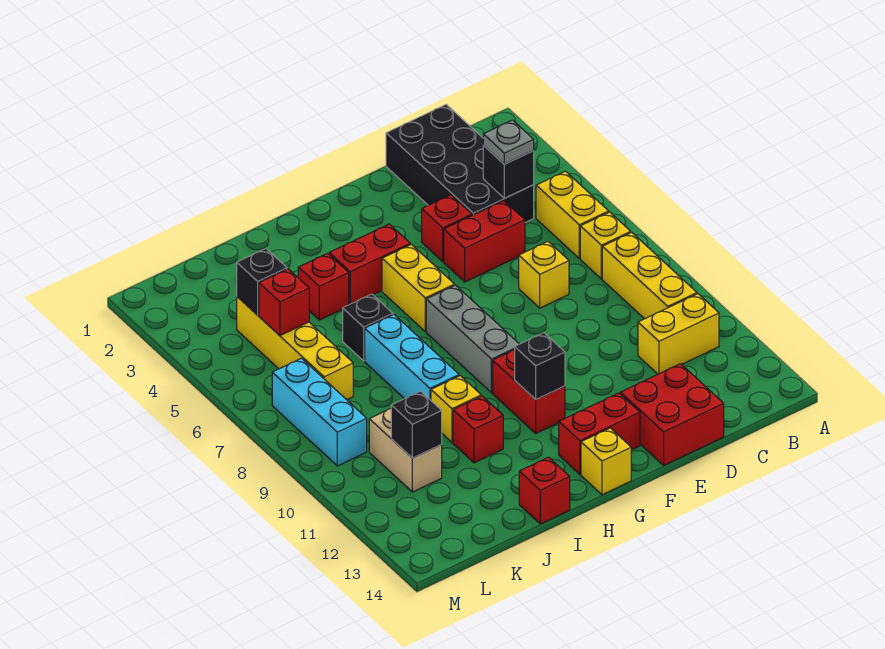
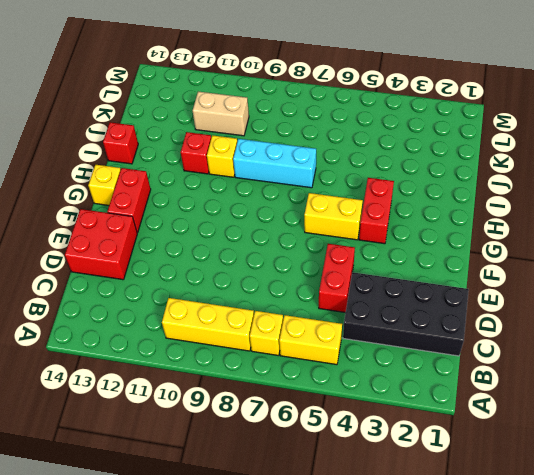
none -> yellow brick B11:C11 level 1
none -> yellow brick D7 level 1
none -> red brick E4 level 1
none -> grey brick G7:G9 level 1

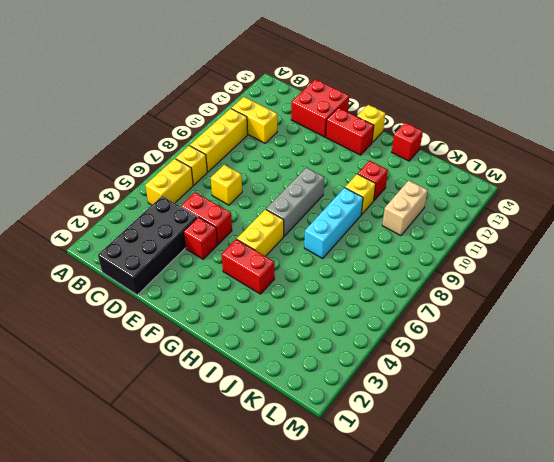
none -> red brick G10:G11 level 1
none -> red brick I4 level 1
none -> black brick I6 level 1
none -> yellow brick K4:K7 level 1

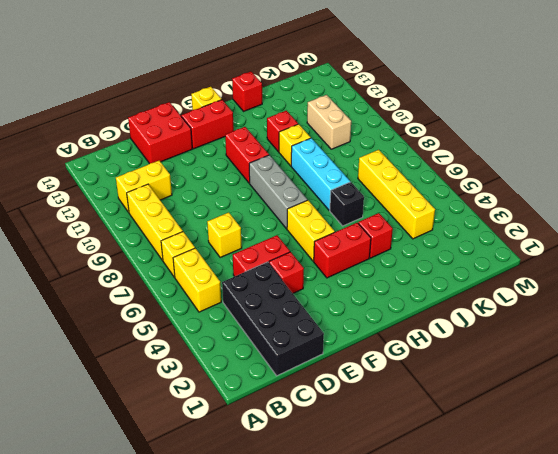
none -> cyan brick L7:L9 level 1
none -> black brick C4 level 2
none -> black brick G11 level 2
none -> black brick K4 level 2

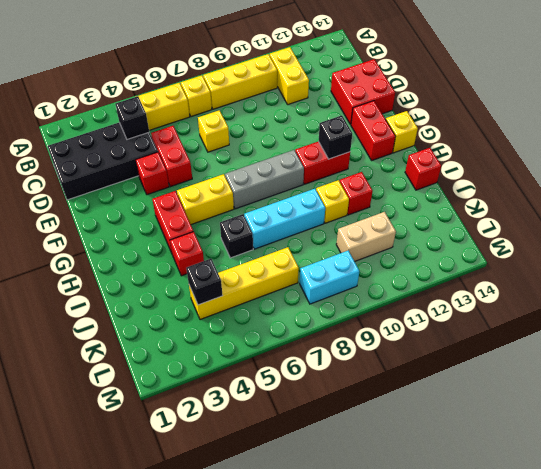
cyan brick L8:L9 level 1 -> cyan brick L7:L9 level 1
none -> red brick K5 level 2
none -> black brick K11 level 2
none -> grey plate C4 level 3

